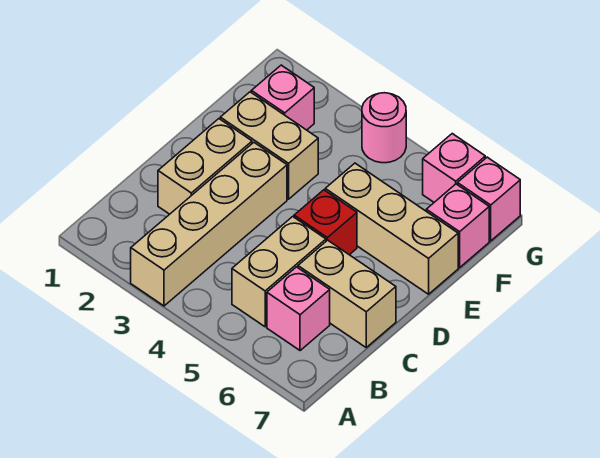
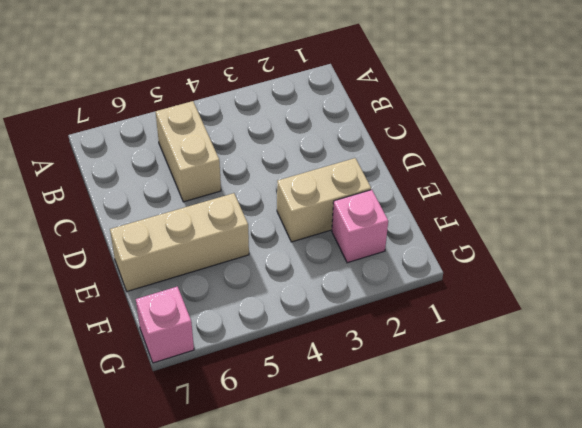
none -> tan brick A3:D3 level 1
none -> pink brick B6 level 1
none -> tan brick C2:D2 level 1

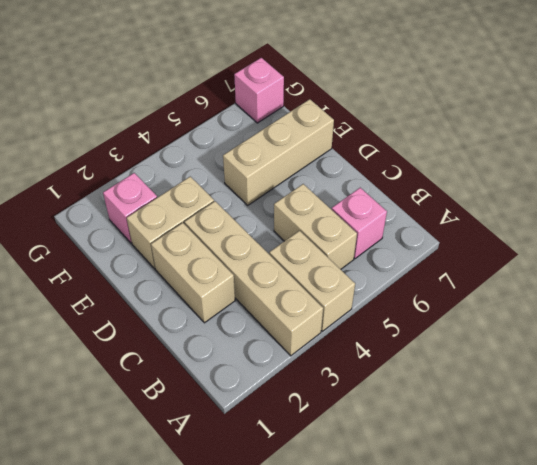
tan brick A4:B4 level 1 -> tan brick C6:C7 level 1
none -> red brick D5 level 1
none -> pink brick F7 level 1
none -> pink round brick G4 level 1

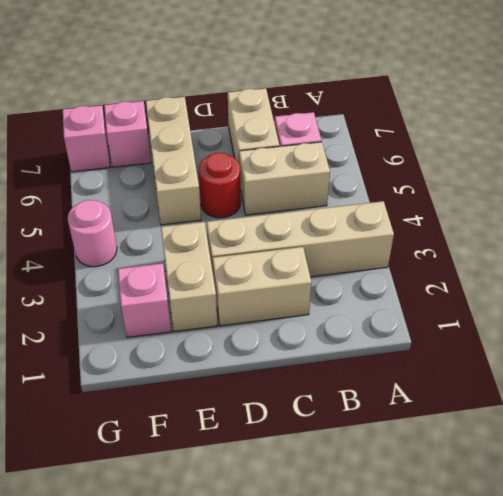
red round brick D5 level 1 -> red brick D5 level 1
none -> pink brick G6 level 1

